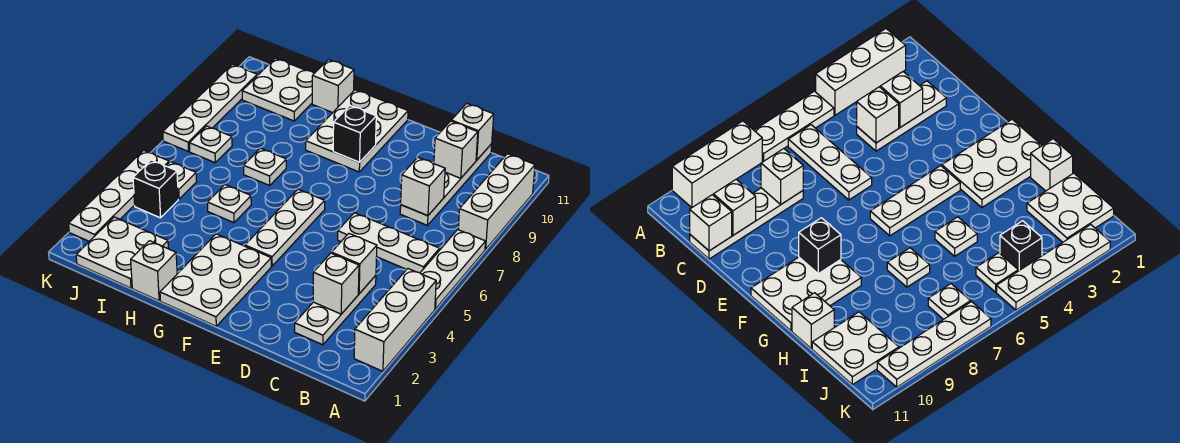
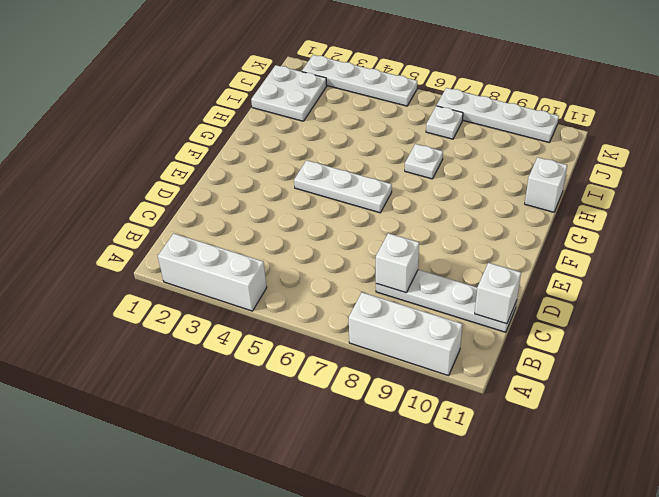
none -> white plate A5:A7 level 1
none -> white plate B6:D6 level 1
none -> white plate C2:C4 level 1

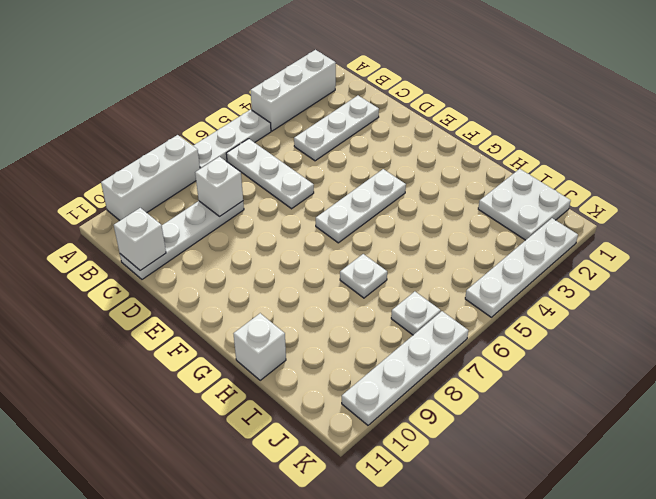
none -> white plate F1:G3 level 1
none -> white plate F9:G11 level 1
none -> white brick H1 level 1

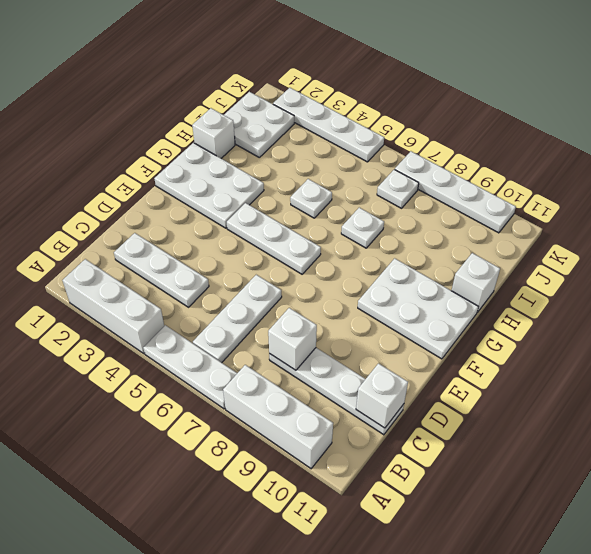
none -> white plate I10:J11 level 1
none -> black brick J4 level 1
none -> white plate J5 level 1

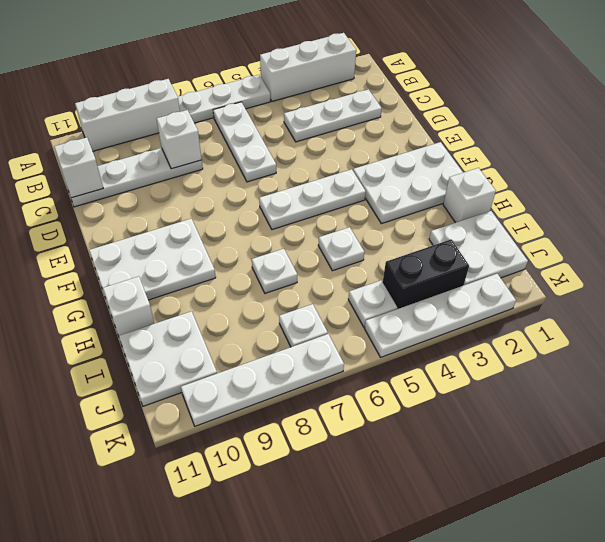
black brick J3:J4 level 1 -> black brick J4 level 1
none -> white brick C3 level 2
none -> white brick C4 level 2
none -> white brick C10 level 2

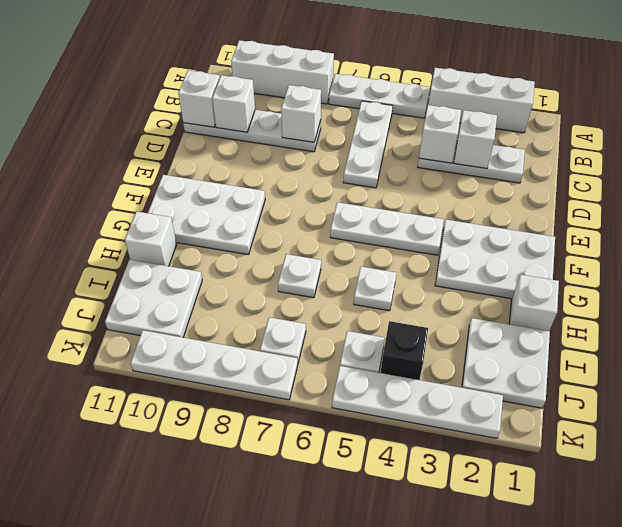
none -> black brick F9 level 2

